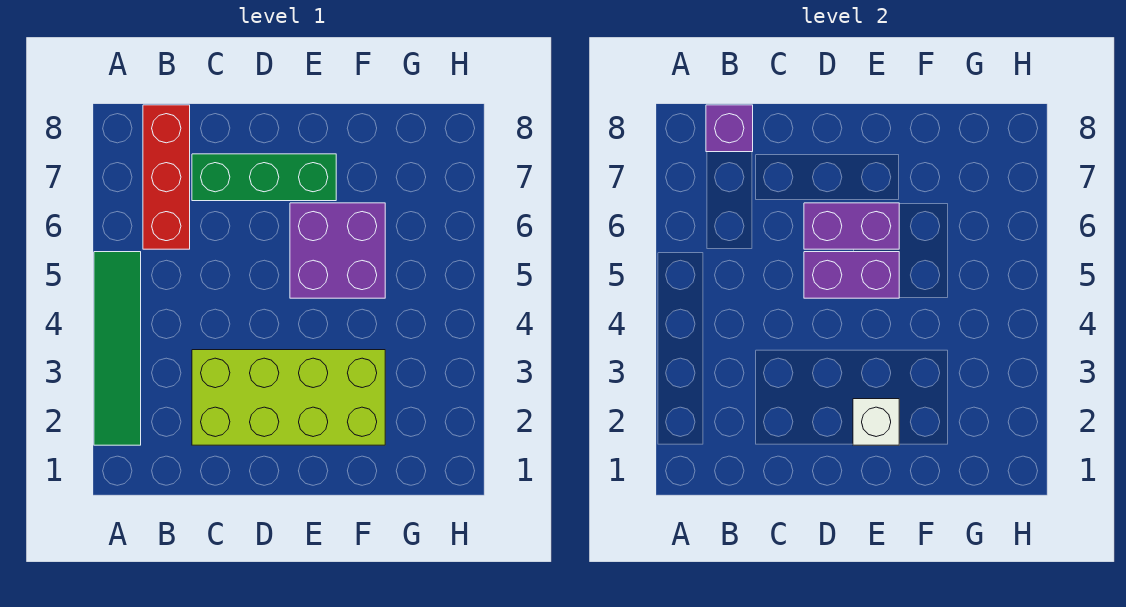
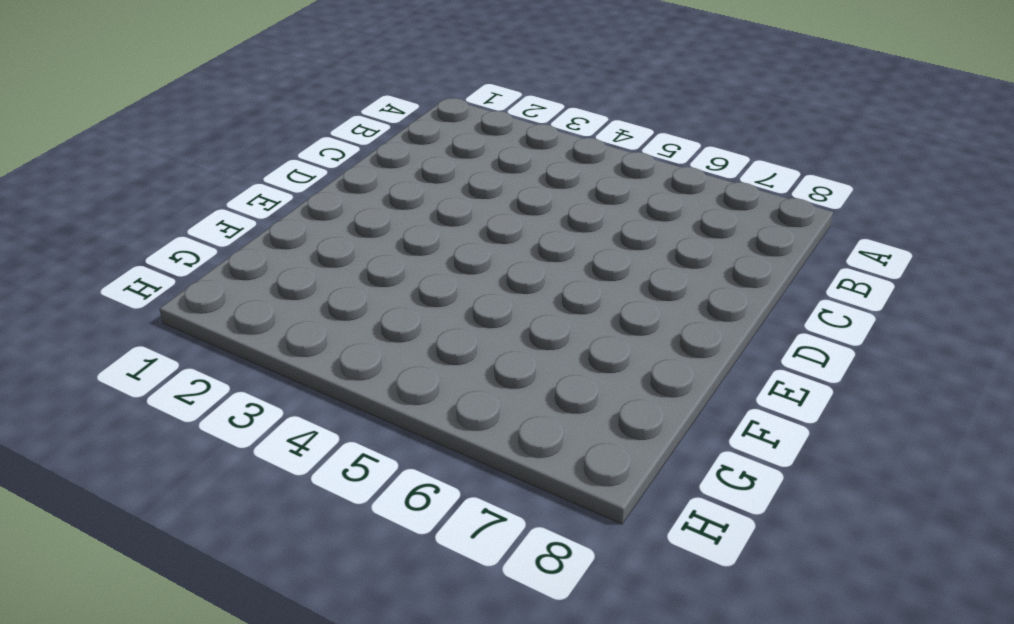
none -> green tile A2:A5 level 1
none -> red brick B6:B8 level 1

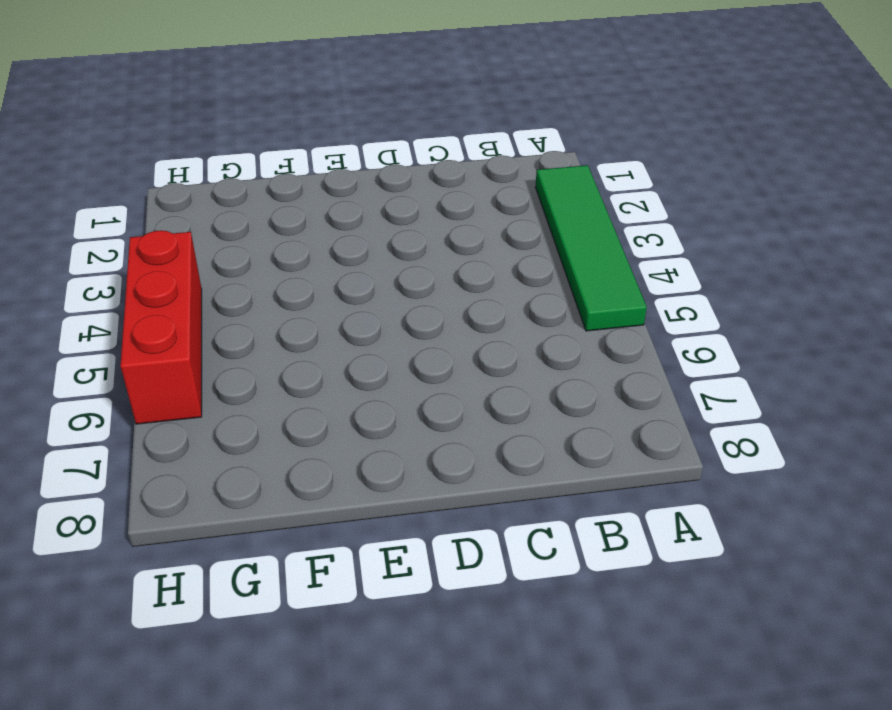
red brick H4:H6 level 1 -> red brick B6:B8 level 1
none -> lime brick C2:F3 level 1
none -> green brick C7:E7 level 1

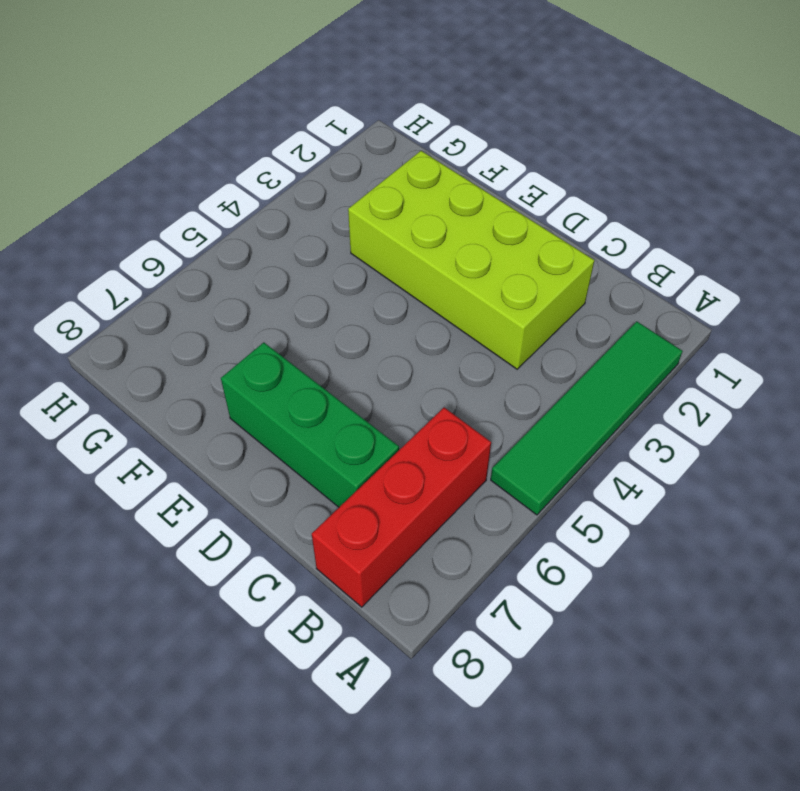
none -> purple brick E5:F6 level 1
none -> purple brick B8 level 2

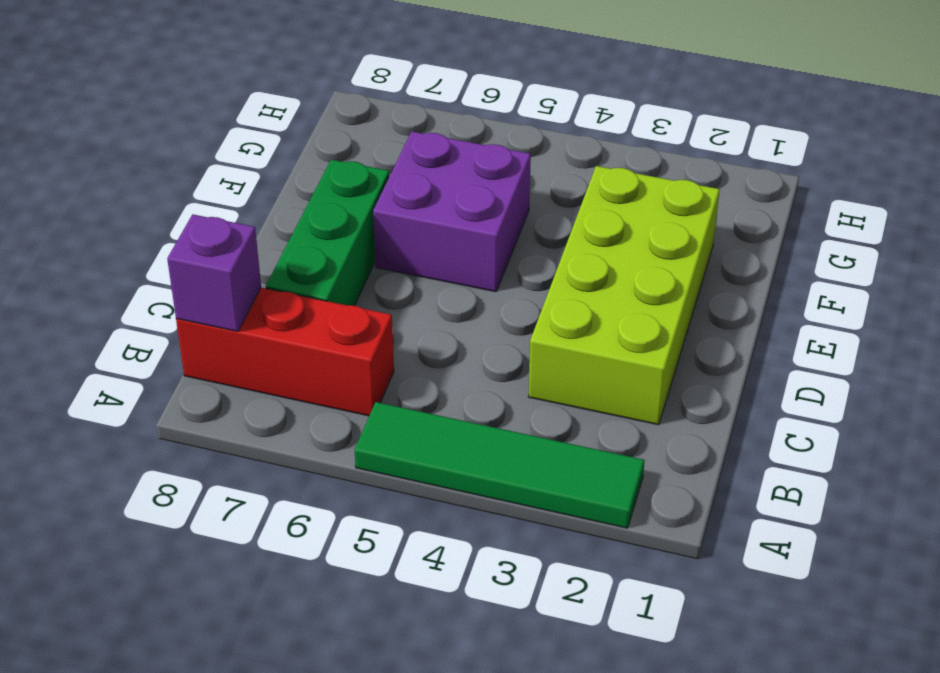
none -> purple brick D5:E5 level 2
none -> purple brick D6:E6 level 2

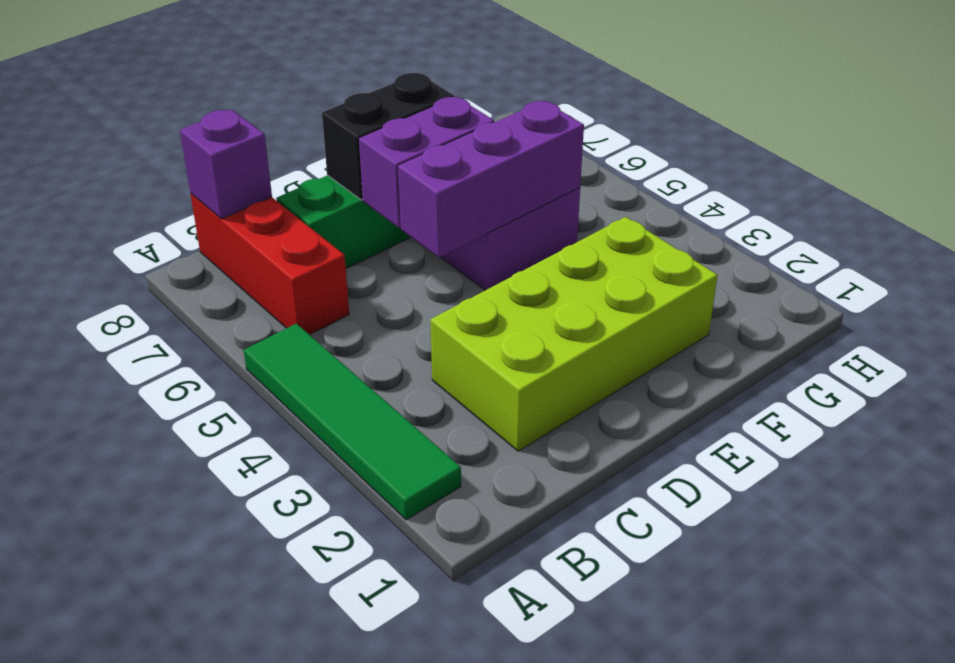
purple brick D5:F5 level 2 -> purple brick D5:E5 level 2
black brick D7:E7 level 2 -> none
none -> white brick E2 level 2

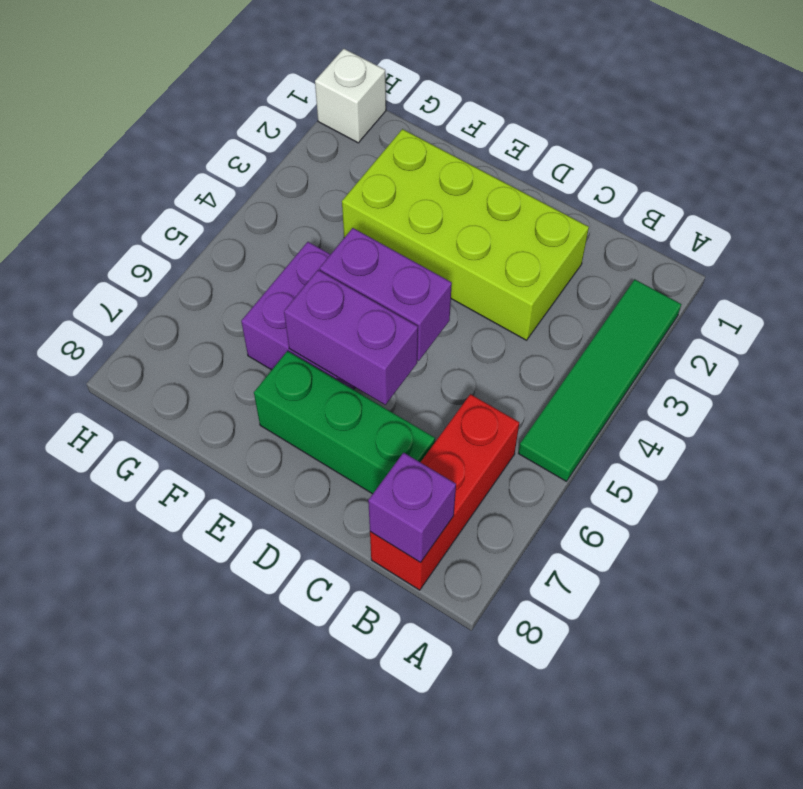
white brick H1 level 1 -> white brick E2 level 2

